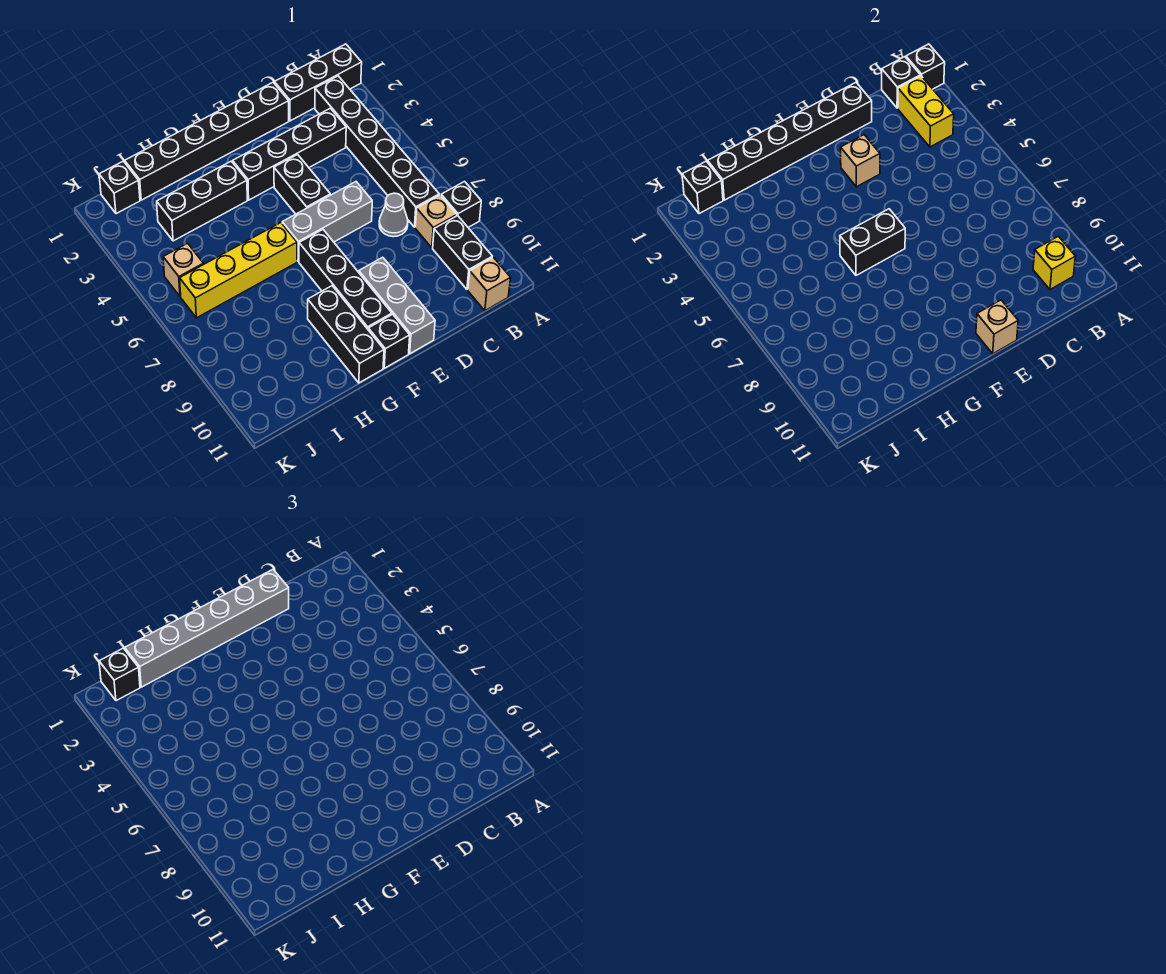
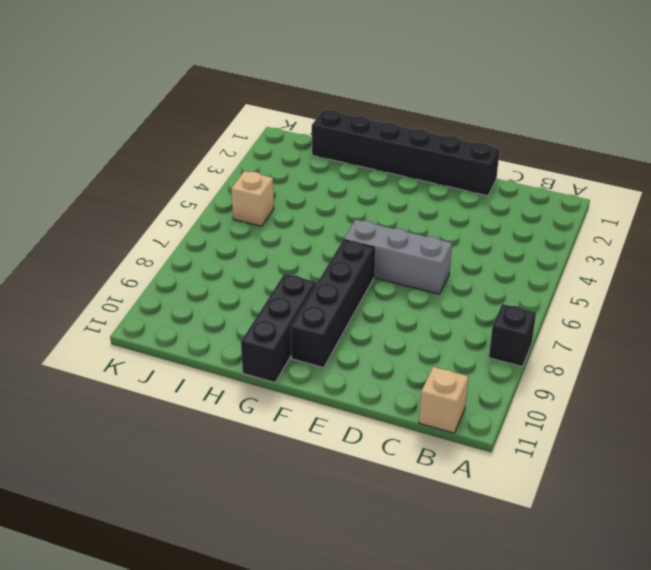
none -> black brick A1:C1 level 1
none -> black brick B2:B7 level 1
none -> tan brick B8 level 1
none -> black brick B9:B10 level 1

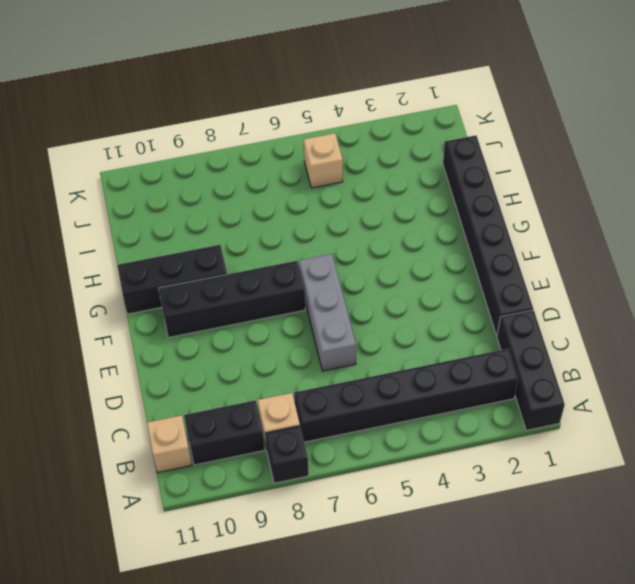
none -> black brick C3:F3 level 1
none -> grey cone C7 level 1
none -> black brick E4:E5 level 1
none -> grey brick E9:E11 level 1

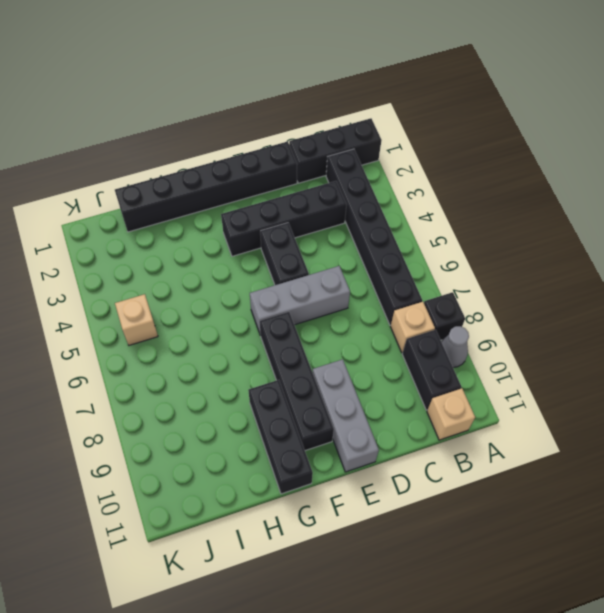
grey cone A9 level 1 -> grey cone C7 level 1
none -> black brick F11 level 1
none -> black brick G3:I3 level 1
none -> yellow brick G6:J6 level 1
none -> black brick J1 level 1

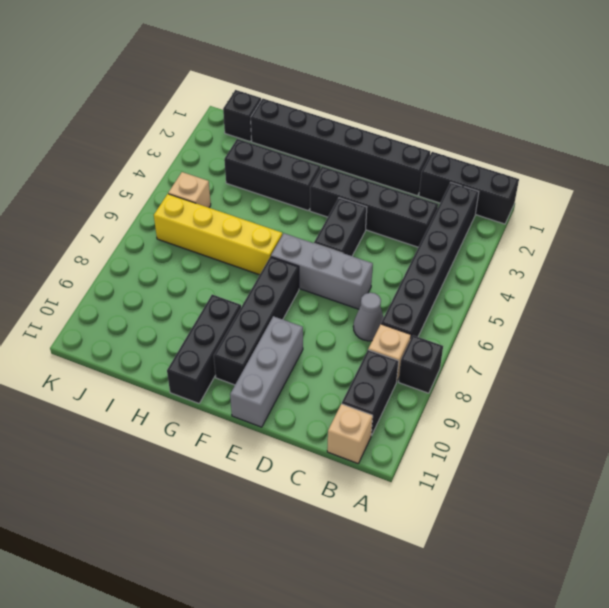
none -> black brick F11 level 1
none -> black brick A1 level 2
none -> black brick B1 level 2
none -> yellow brick B2:B3 level 2

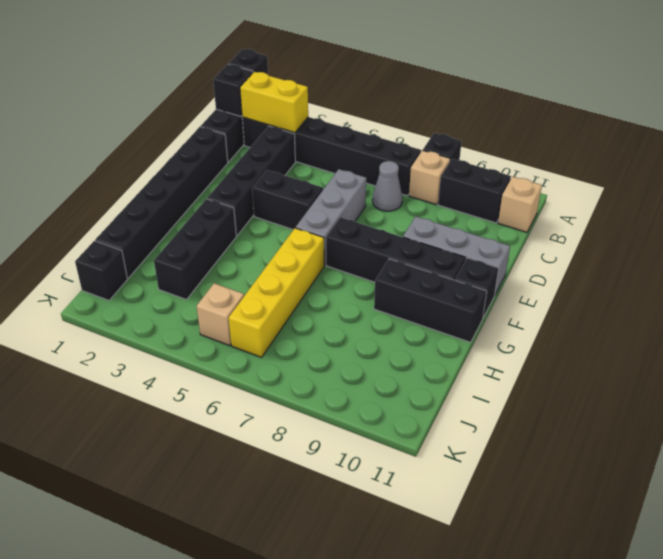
none -> yellow brick B10 level 2
none -> black brick D1:I1 level 2
none -> tan brick E3 level 2
none -> tan brick E11 level 2

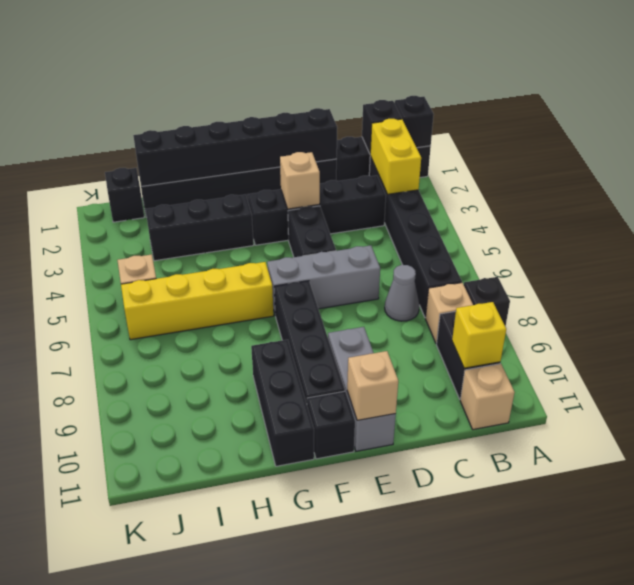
none -> black brick F6:G6 level 2
none -> black brick J1 level 2
none -> grey brick D1:I1 level 3
none -> black brick J1 level 3

